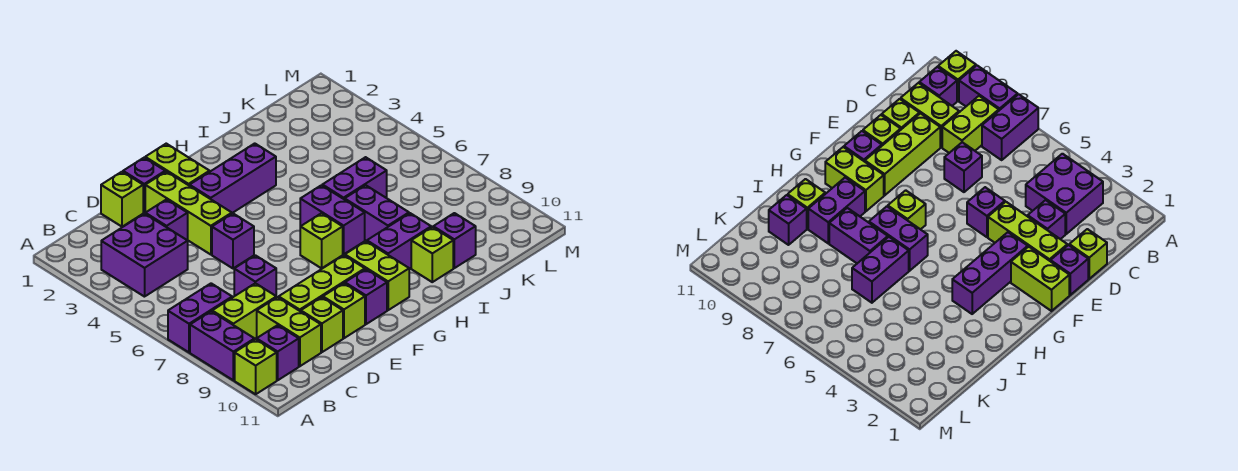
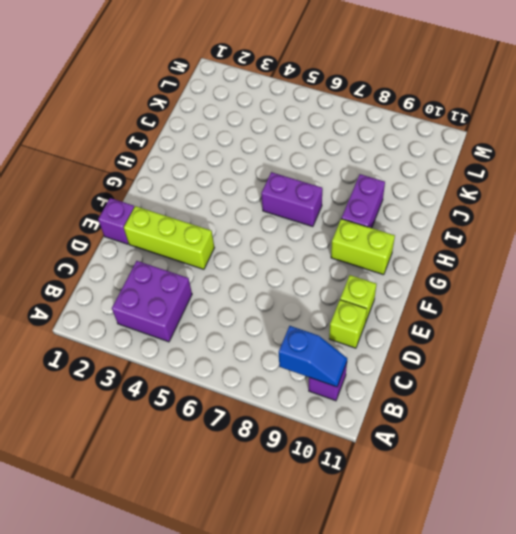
blue slope B9:B10 level 2 top 9 -> none
none -> purple brick A7:B7 level 1
none -> purple brick A8:A9 level 1
none -> lime brick A10 level 1

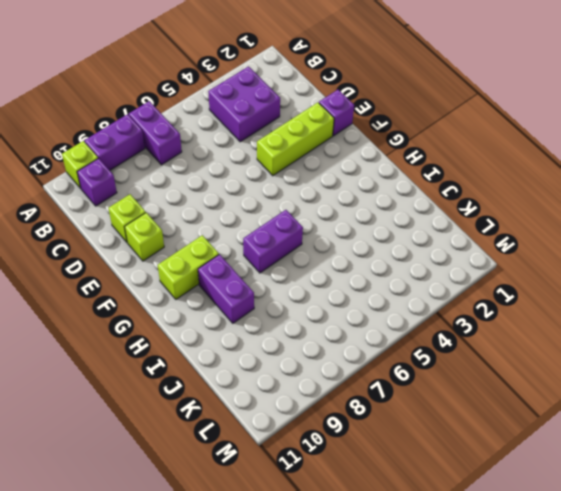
none -> lime brick B8:C8 level 1
none -> lime brick C9:C10 level 1
none -> lime brick D1 level 1

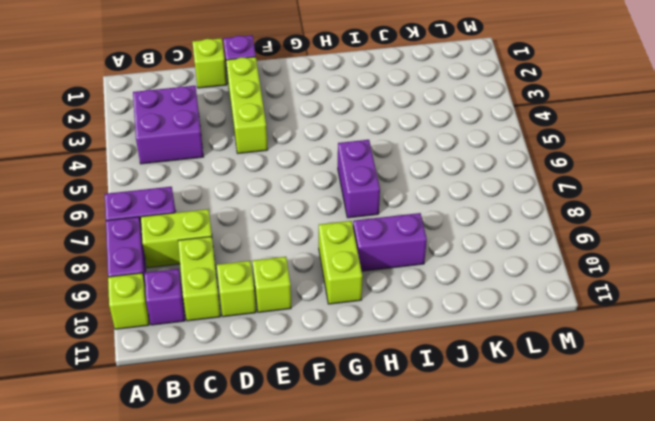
none -> purple brick D3 level 1
none -> purple brick D7 level 1
none -> lime brick D9:F9 level 1

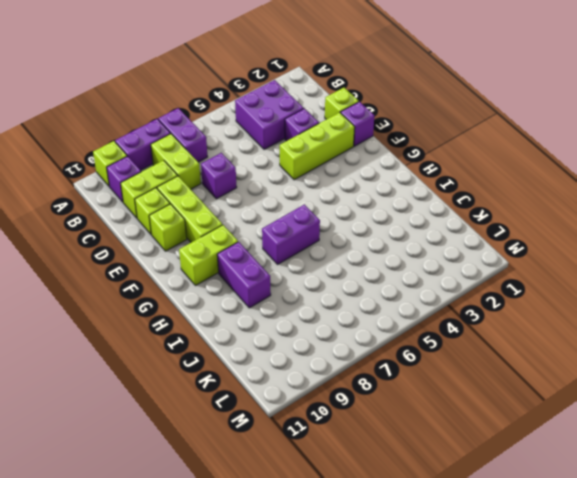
none -> purple brick E5 level 1
none -> lime brick F1:F2 level 1
none -> purple brick F3:H3 level 1

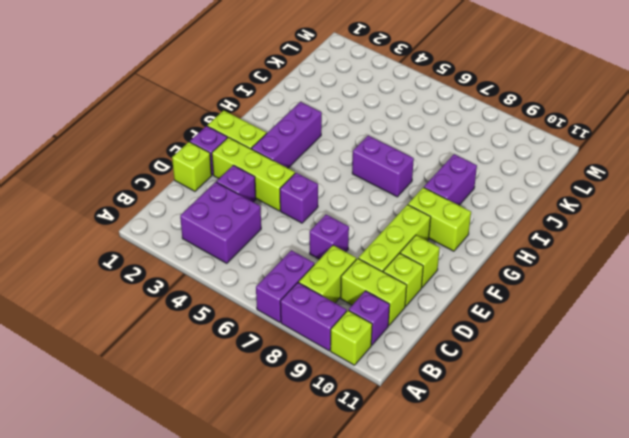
none -> purple brick F10 level 1
none -> lime brick G7 level 1
none -> purple brick I6:J6 level 1

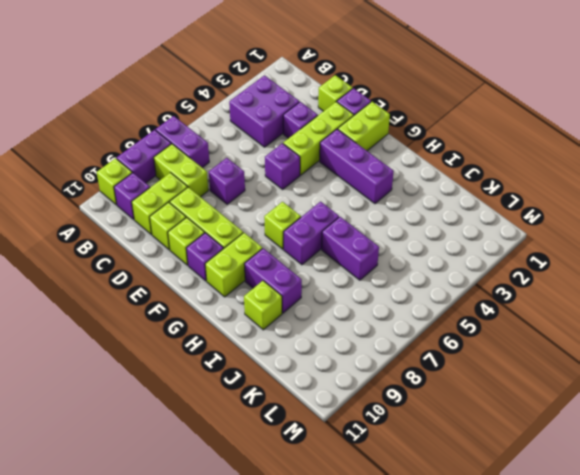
none -> purple brick I7:I8 level 1
none -> purple brick J10 level 1

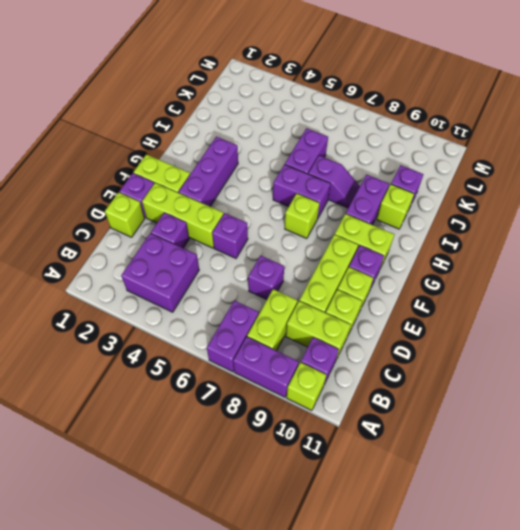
purple slope I7:I8 level 1 top 7 -> purple brick I7:I8 level 1

